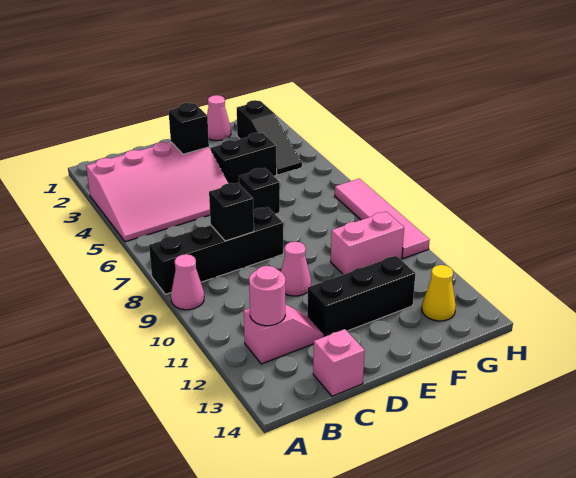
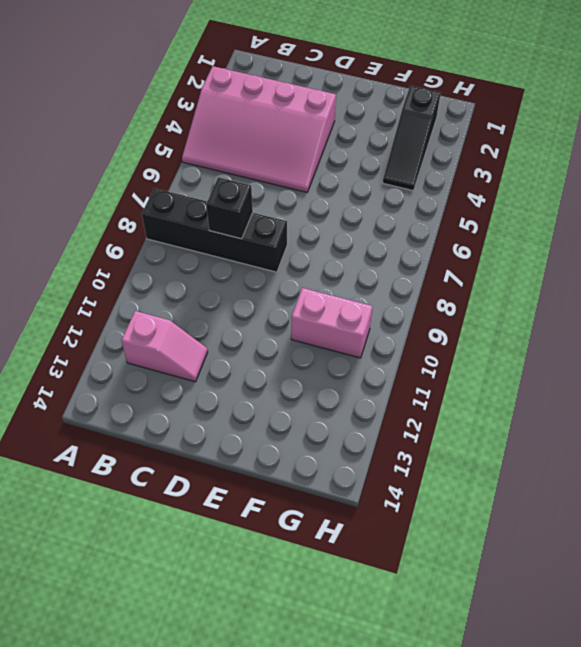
none -> pink cone A9 level 1
none -> pink brick C14 level 1
none -> pink cone D10 level 1

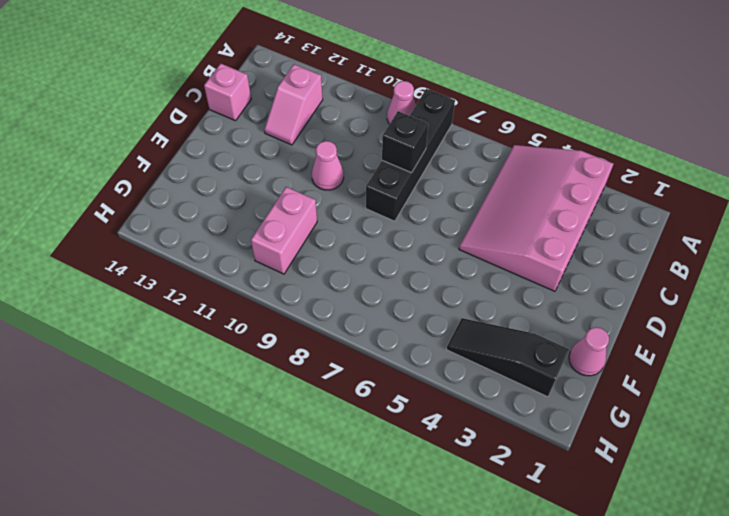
none -> black brick D12:F12 level 1
none -> black brick E4:F4 level 1
none -> black brick E6 level 1

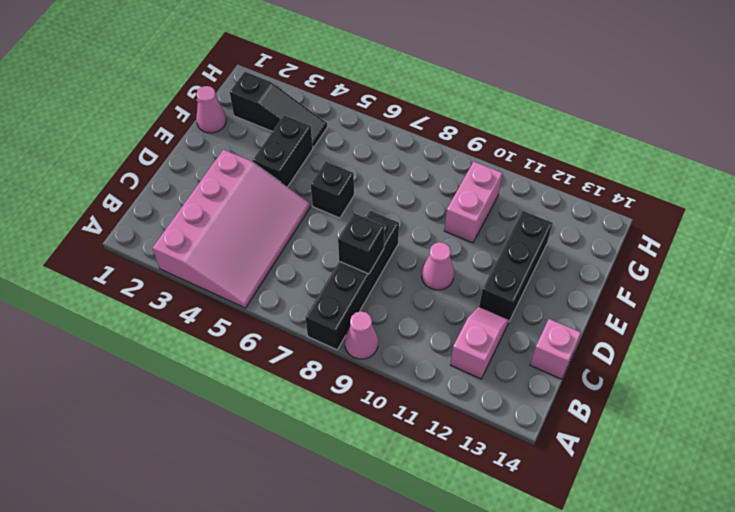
none -> yellow cone G13 level 1
none -> pink tile H7:H10 level 1
none -> pink round brick B12 level 2

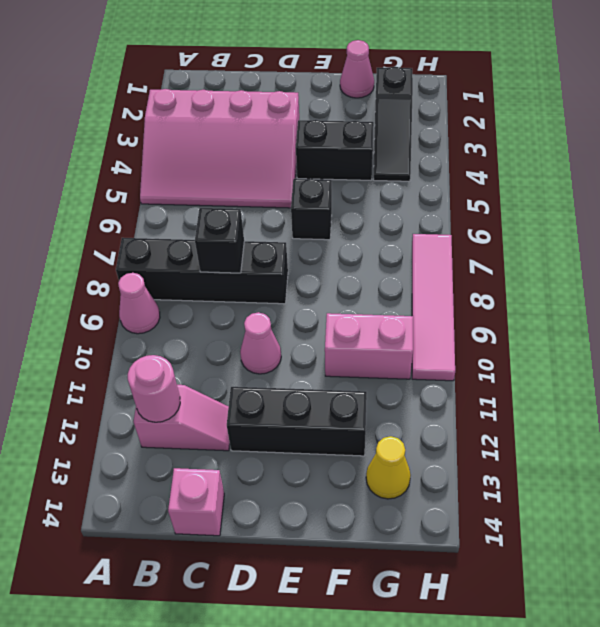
none -> black brick D3 level 2

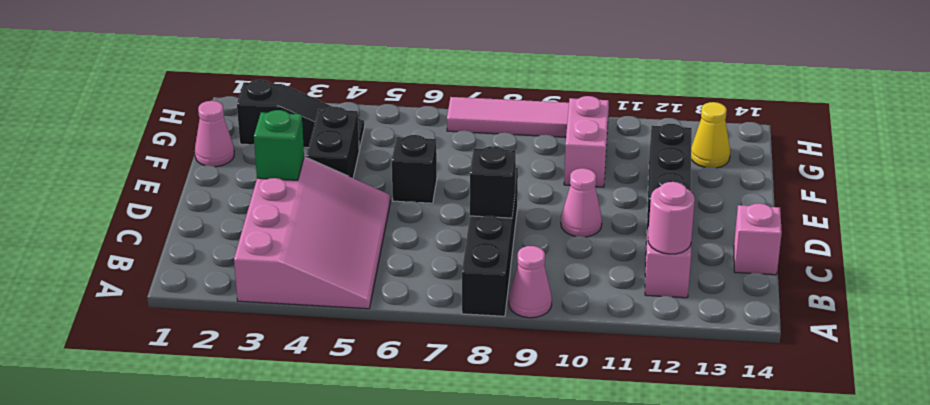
green brick D3 level 2 -> black brick D3 level 2

